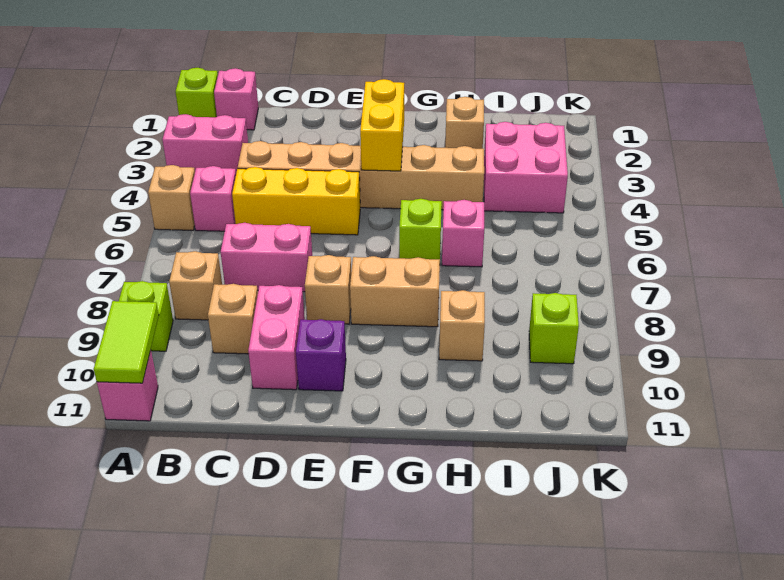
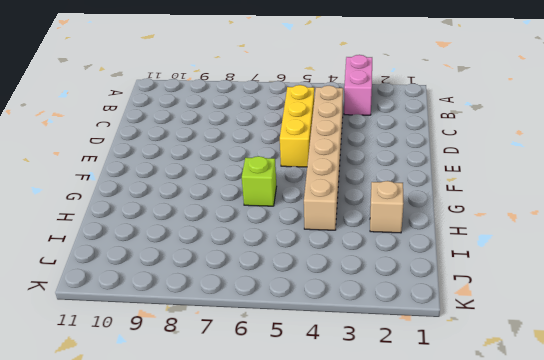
none -> lime brick A1 level 1
none -> tan brick A5 level 1
none -> lime brick A9 level 1

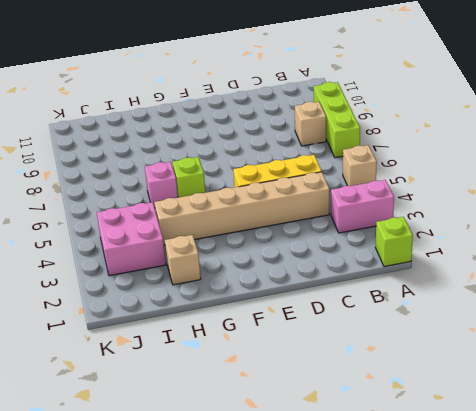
lime brick A7:A9 level 1 -> lime brick A9 level 1
none -> pink brick A11 level 1
none -> pink brick B1 level 1
none -> pink brick B5 level 1

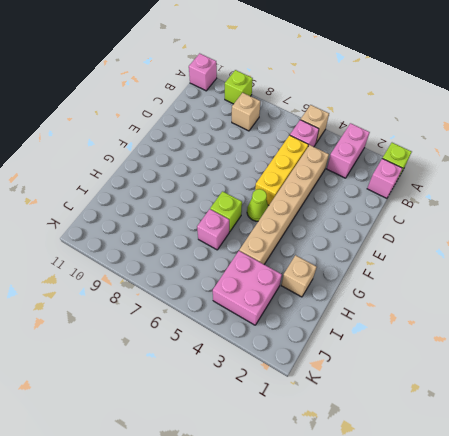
lime cone F5 level 1 -> none
none -> pink brick C7:D7 level 1
none -> tan brick C9 level 1
none -> pink brick D9:D10 level 1

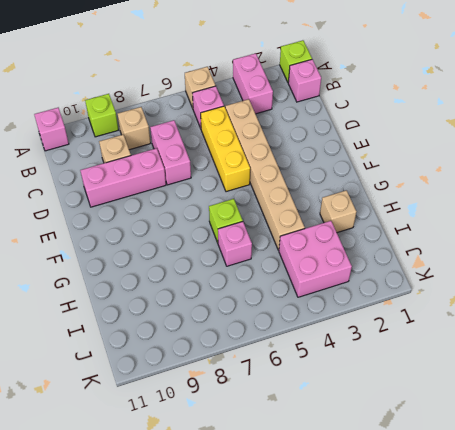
pink brick D8:D10 level 1 -> pink brick D9:D10 level 1
none -> tan brick E8 level 1
none -> purple brick E10 level 1
none -> tan brick F8:G8 level 1

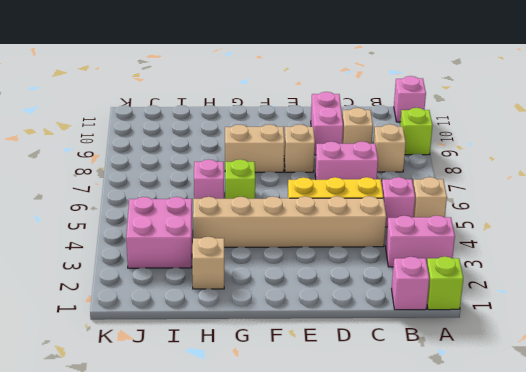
none -> purple brick E10 level 1
none -> tan brick H9 level 1
none -> lime brick J9 level 1

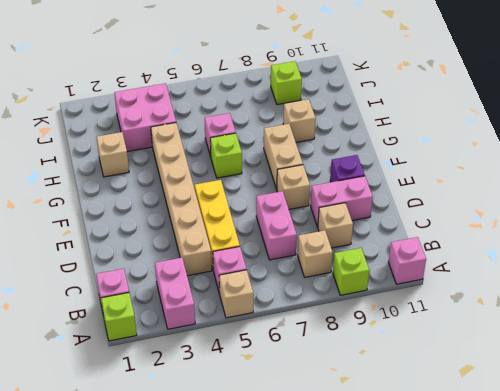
none -> lime tile A10:A11 level 2
none -> yellow brick F3:F4 level 2

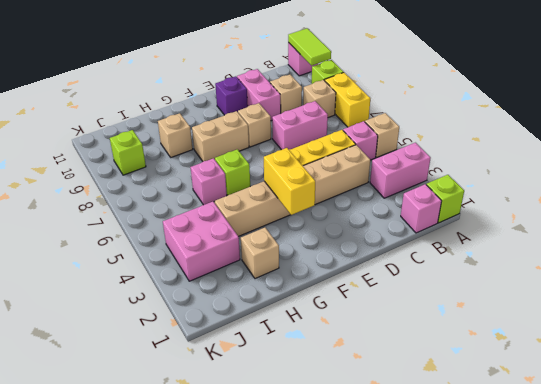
yellow brick A7:A8 level 1 -> none

